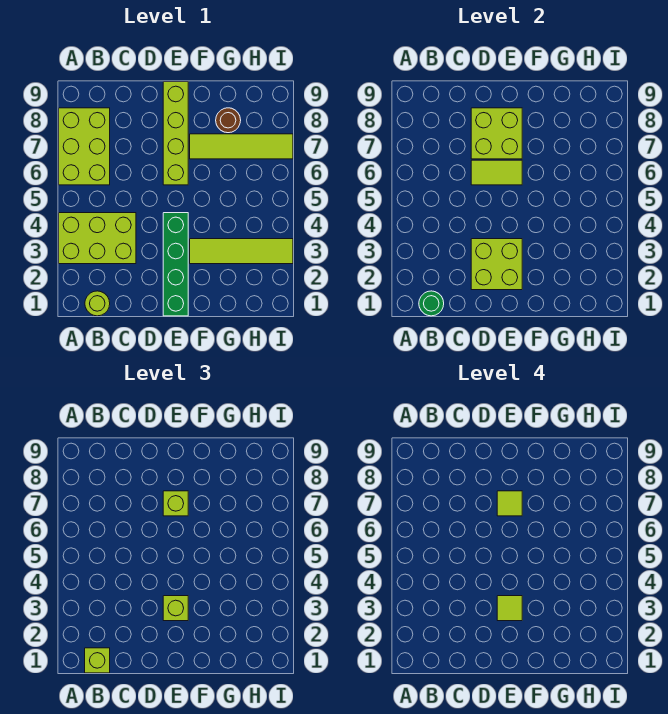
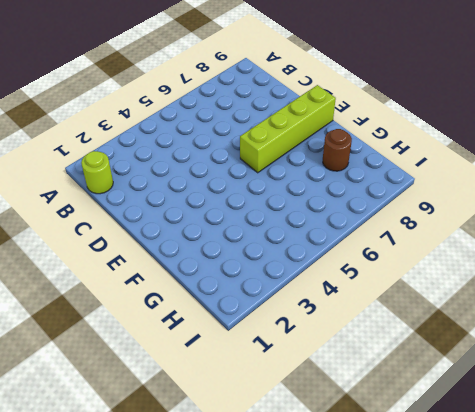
none -> lime brick A3:C4 level 1
none -> lime brick A6:B8 level 1
none -> green brick E1:E4 level 1

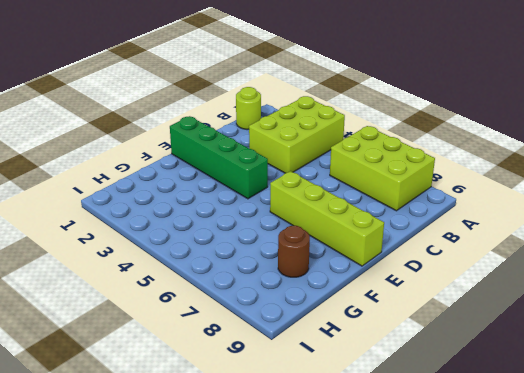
none -> lime tile F3:I3 level 1
none -> lime tile F7:I7 level 1
none -> green round brick B1 level 2

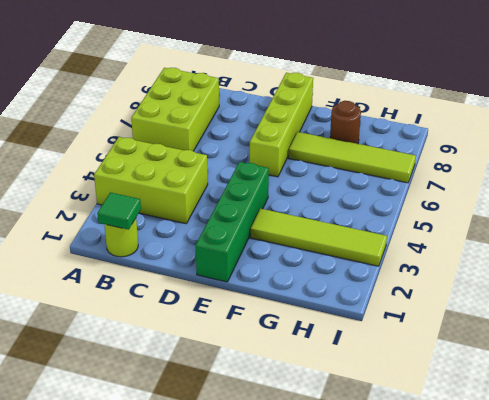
green tile B1 level 2 -> green round brick B1 level 2
none -> lime brick D2:E3 level 2
none -> lime tile D6:E6 level 2
none -> lime brick D7:E8 level 2

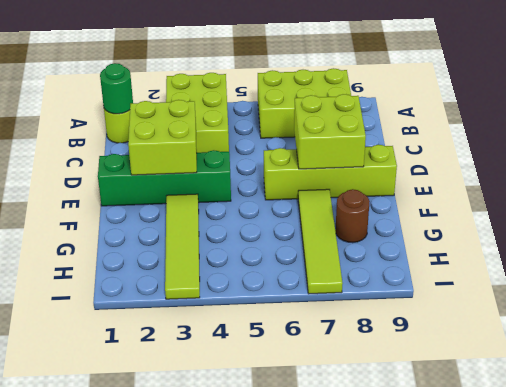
none -> lime tile D6:E6 level 2
none -> lime brick B1 level 3
none -> lime brick E3 level 3

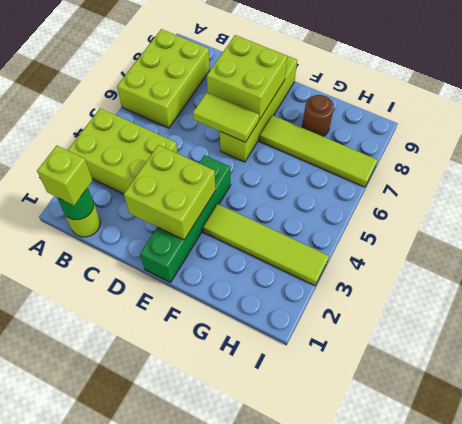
none -> lime brick E3 level 3
none -> lime brick E7 level 3
none -> lime tile E3 level 4

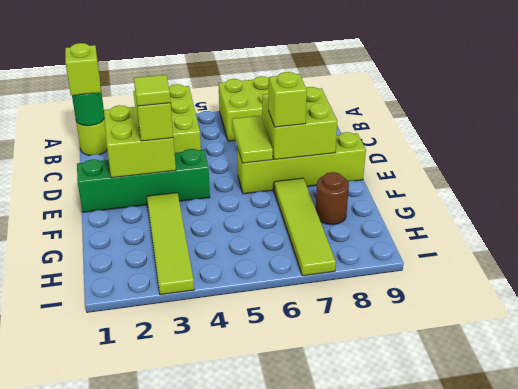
none -> lime tile E7 level 4

